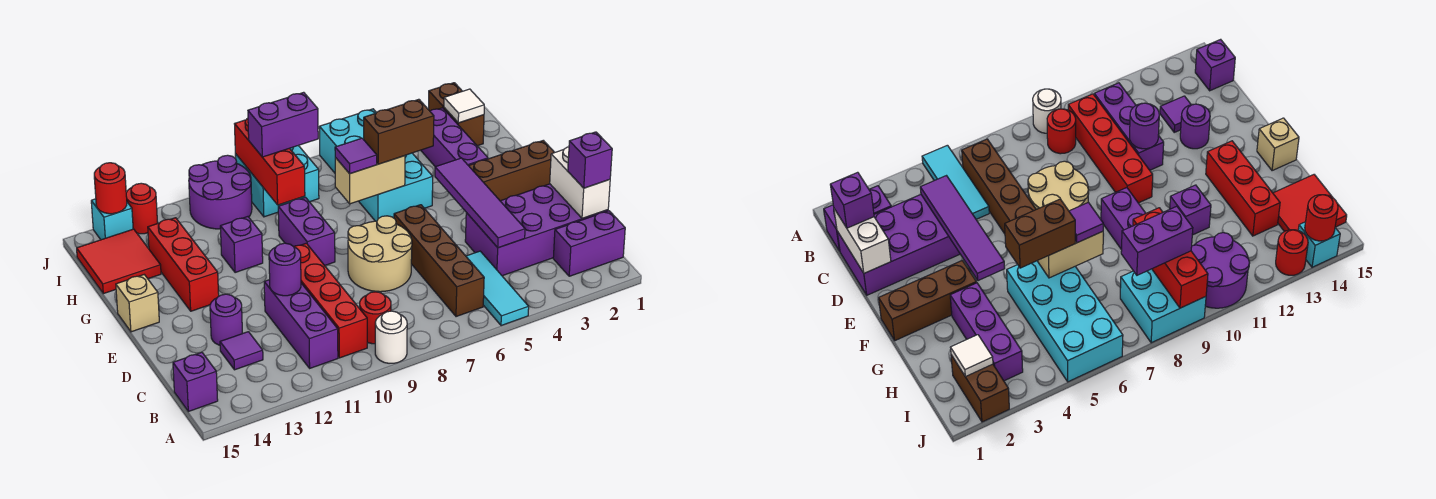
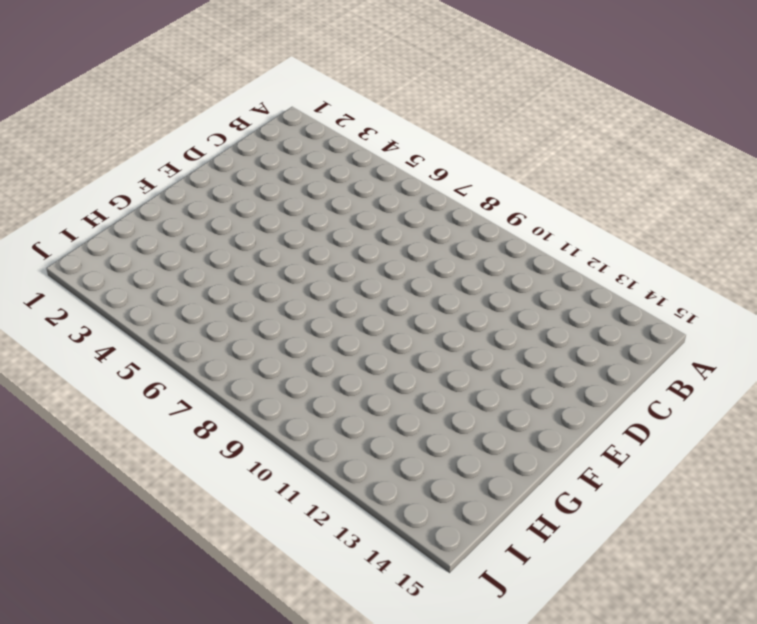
none -> cyan tile A5:C5 level 1
none -> white round brick A9 level 1
none -> purple brick B1:B2 level 1
none -> brown brick B6:E6 level 1

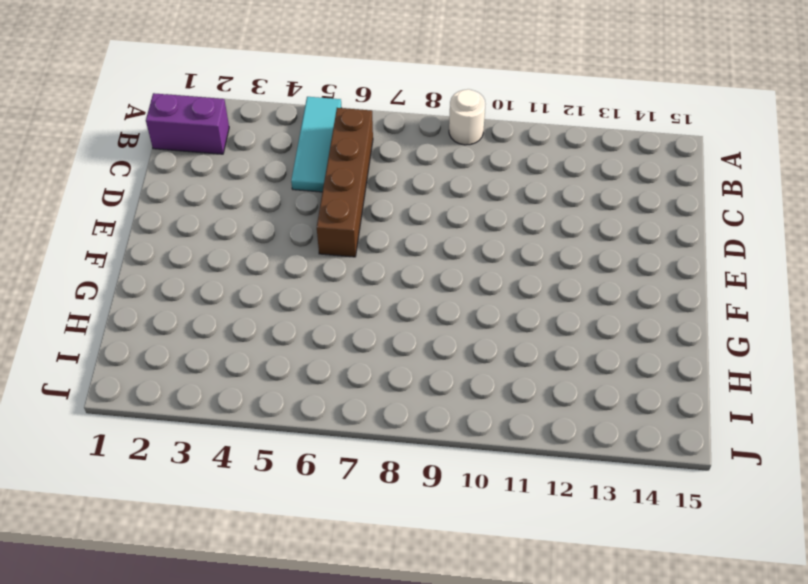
none -> red round brick B9 level 1
none -> red brick B10:E10 level 1
none -> purple brick B11:D11 level 1
none -> purple brick B15 level 1

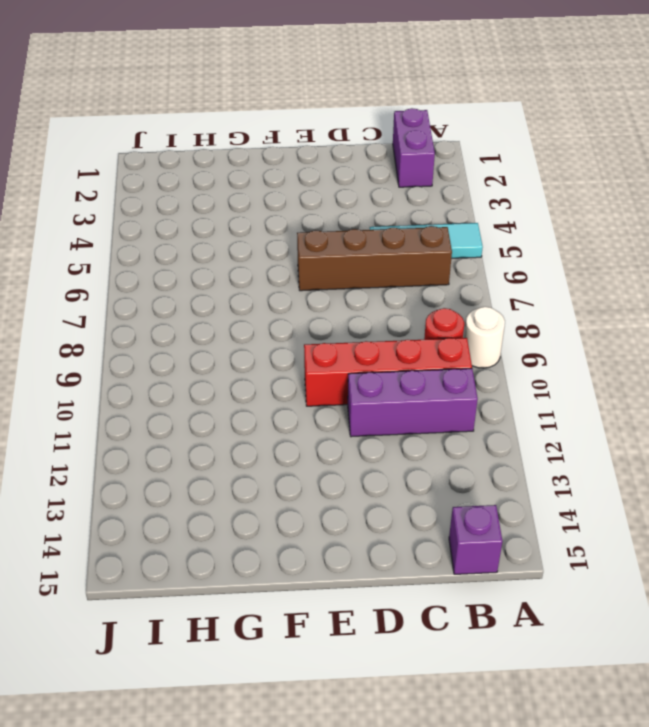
none -> purple brick C1:D4 level 1
none -> purple tile C13 level 1
none -> tan round brick D7:E8 level 1
none -> purple round brick D13 level 1

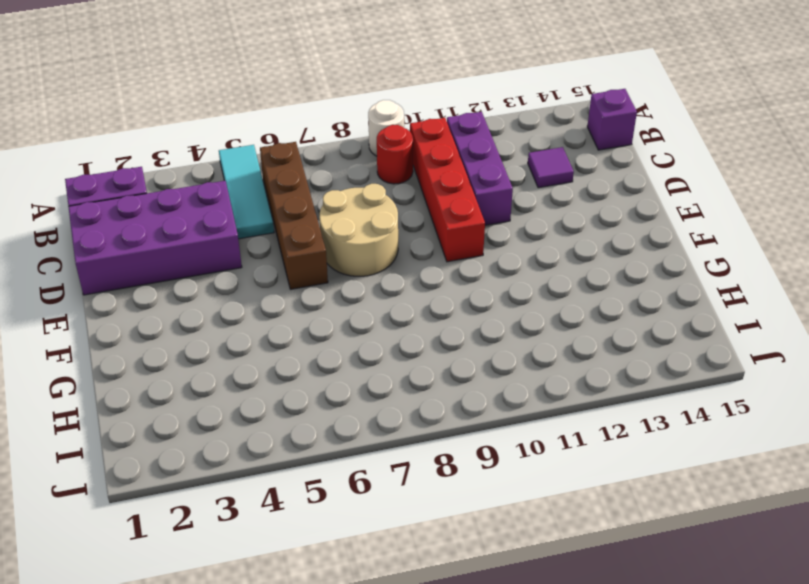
none -> purple round brick D13 level 1
none -> brown brick F1:F3 level 1
none -> purple brick F9:G9 level 1
none -> red brick F13:H13 level 1

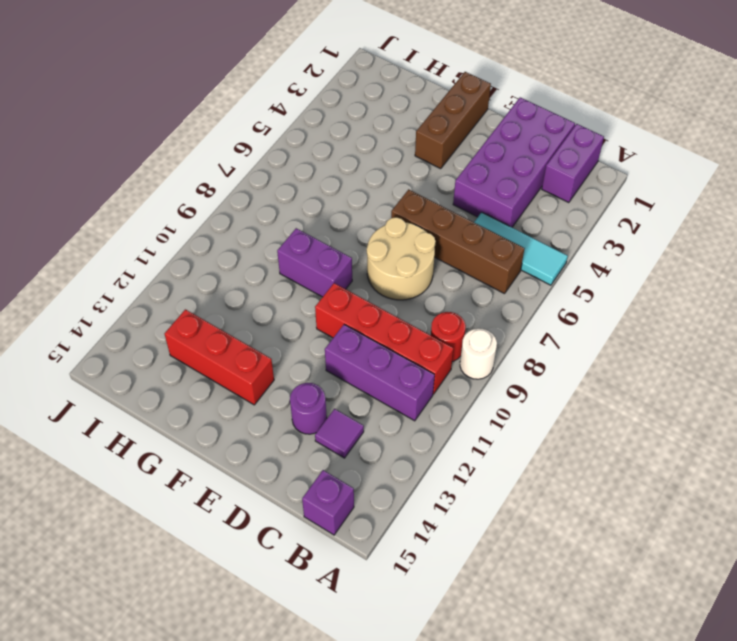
none -> tan brick F15 level 1
none -> purple brick G3:I3 level 1
none -> cyan brick G5:J6 level 1
none -> purple brick G11 level 1

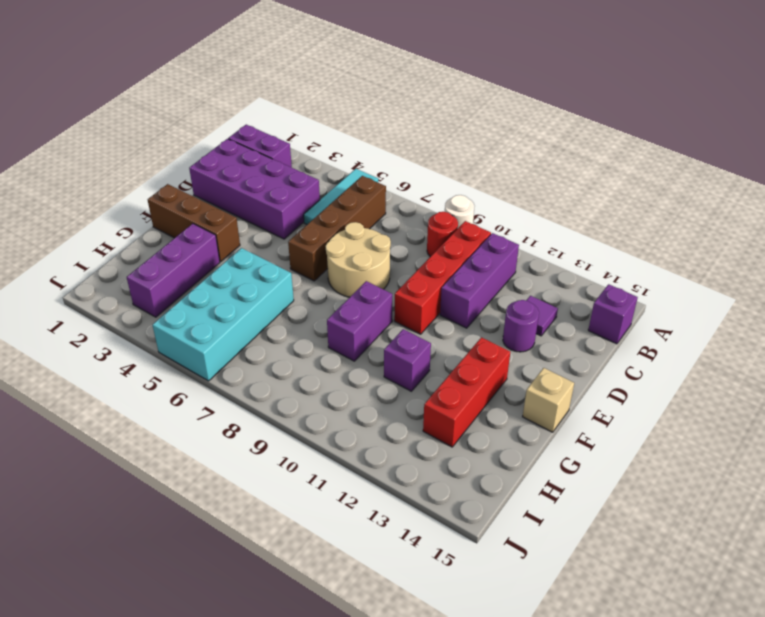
none -> red tile H14:I15 level 1
none -> brown brick I2:J2 level 1
none -> cyan brick I8:J9 level 1
none -> purple round brick I10:J11 level 1

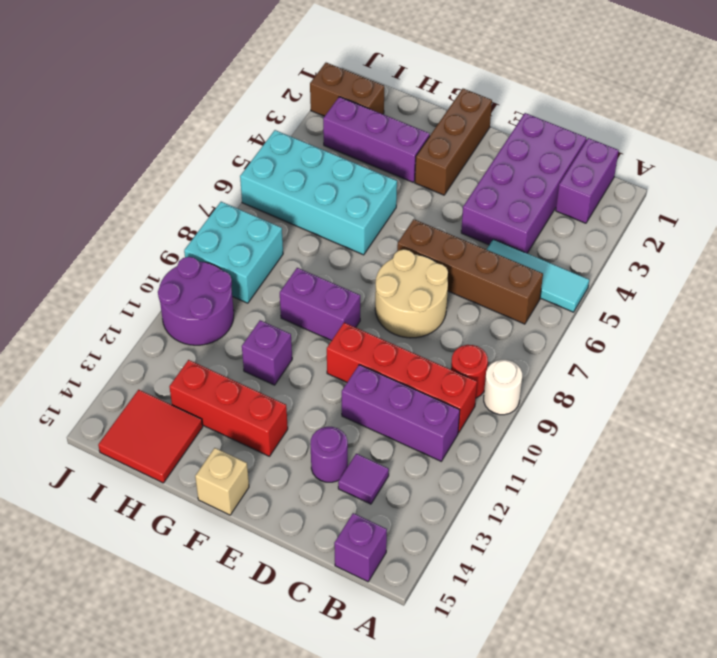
none -> red round brick J13 level 1
none -> cyan brick J14 level 1
none -> white brick C1:D1 level 2
none -> purple tile C4:F4 level 2

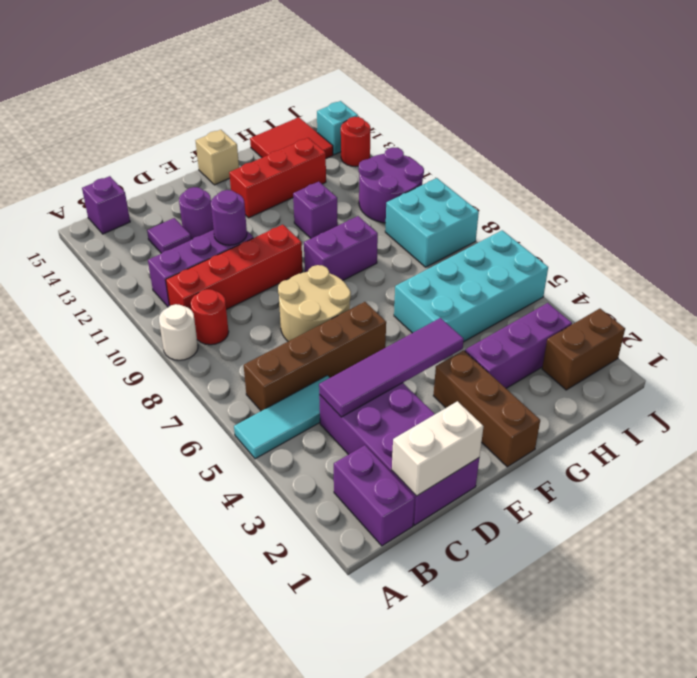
none -> tan brick G6:G7 level 2
none -> red brick H9:J9 level 2
none -> white tile I2 level 2
none -> red round brick J14 level 2

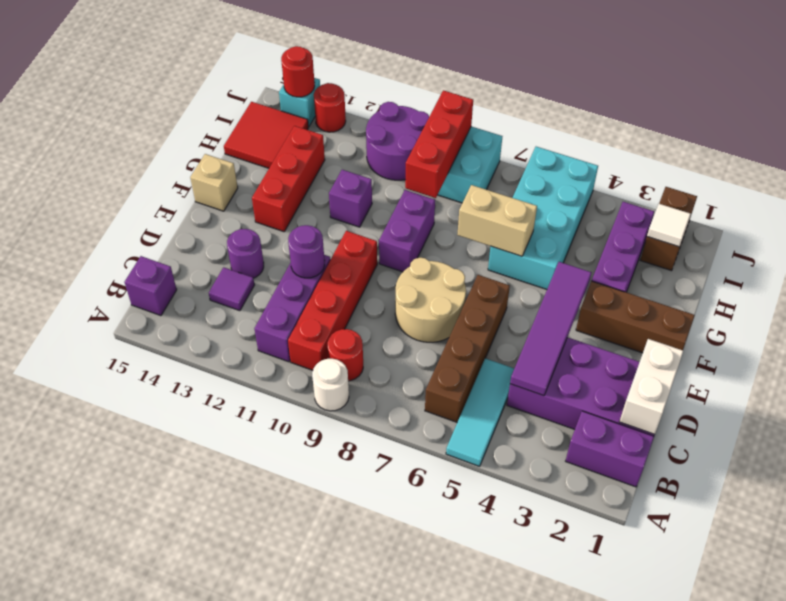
none -> purple brick C1 level 3
none -> brown brick G5:G6 level 3
none -> purple tile G7 level 3
none -> purple brick I8:I9 level 3

